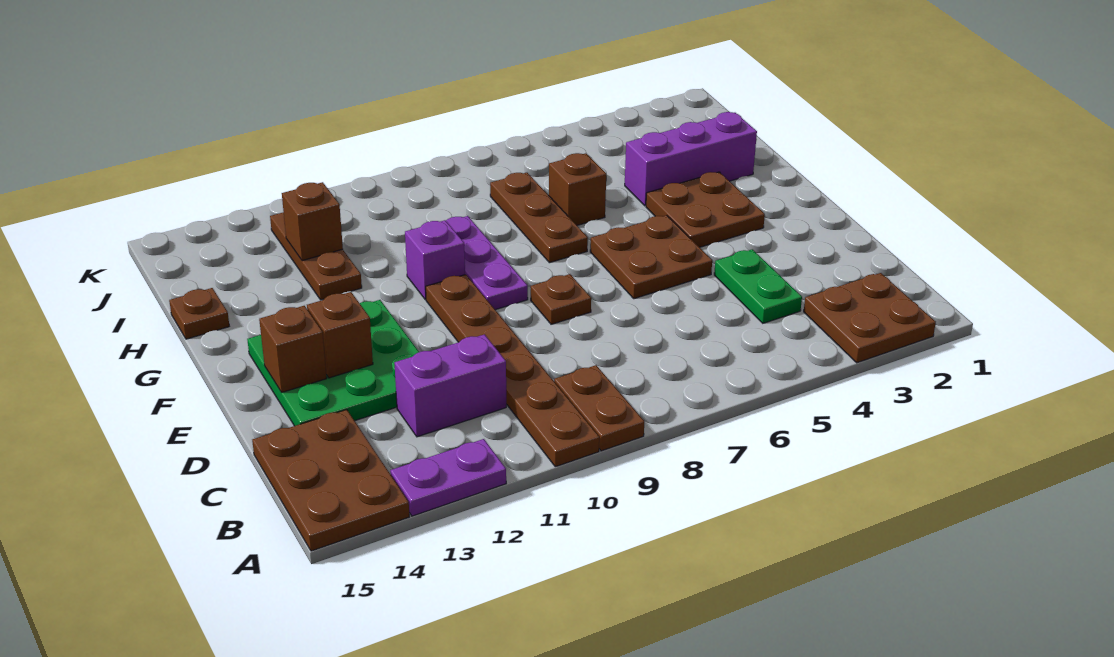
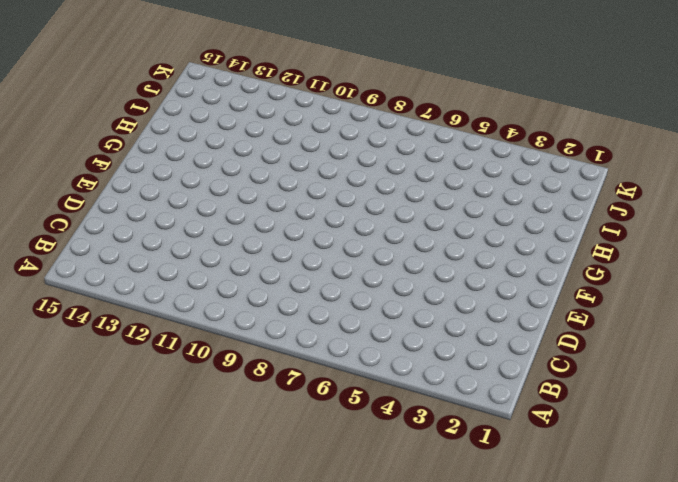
none -> brown plate A2:B3 level 1
none -> brown plate A9:B9 level 1
none -> brown plate A10:F10 level 1

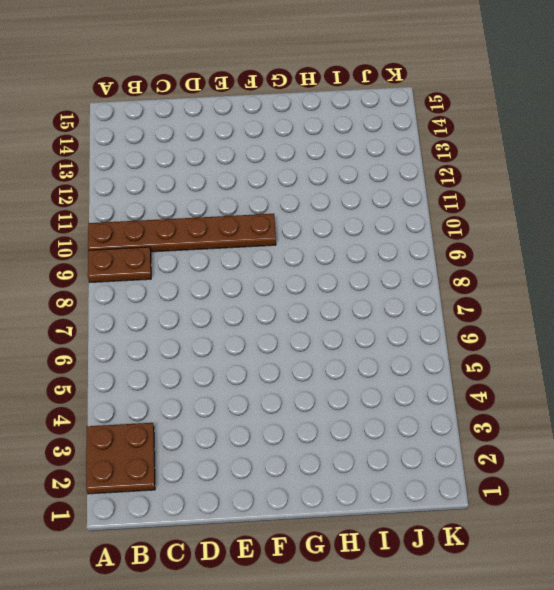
none -> purple plate A12:A13 level 1
none -> brown plate A14:C15 level 1
none -> green plate C4:D4 level 1

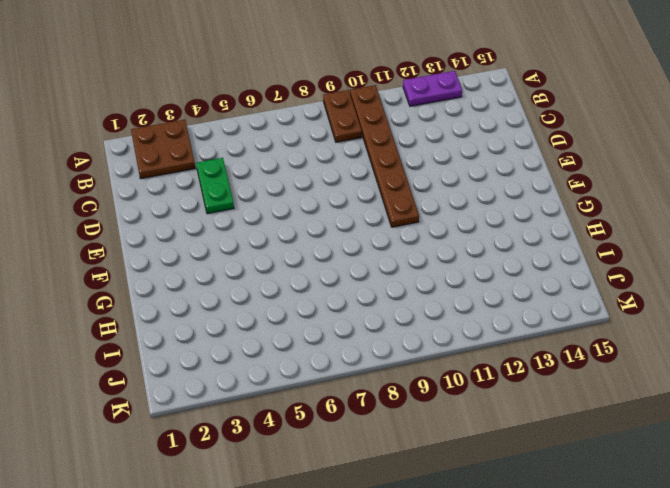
none -> brown plate A14:C15 level 1
none -> purple brick C11:C12 level 1
none -> green plate D12:F14 level 1

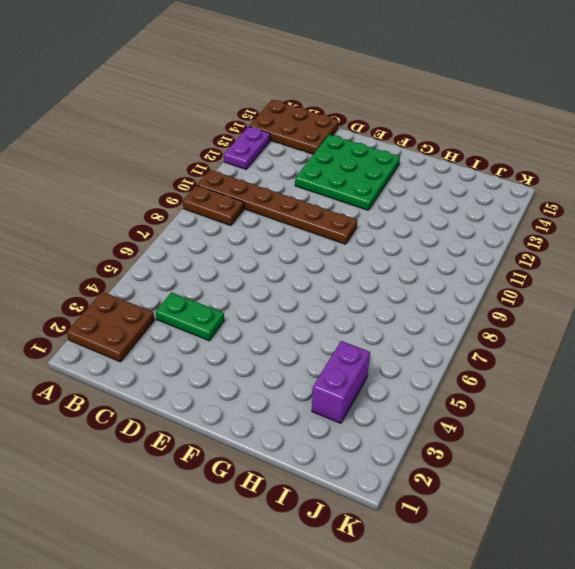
purple brick I3:I4 level 1 -> purple brick C11:C12 level 1
none -> brown plate E5:F6 level 1
none -> brown plate E8 level 1
none -> brown plate F3:G4 level 1

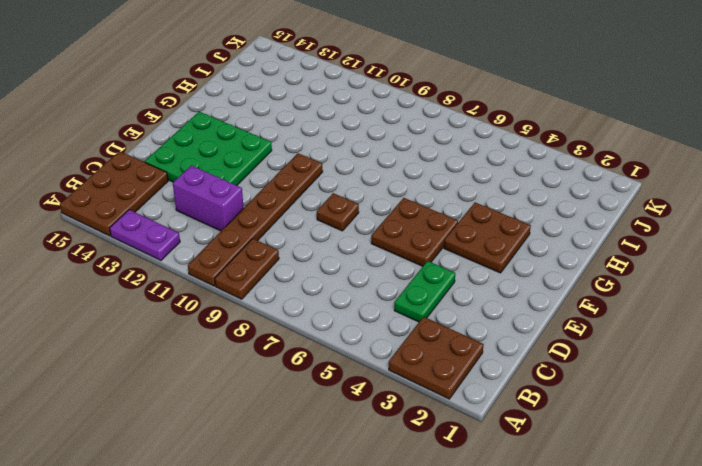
none -> purple plate F9:H9 level 1
none -> brown plate G7:I7 level 1
none -> purple brick G10 level 1

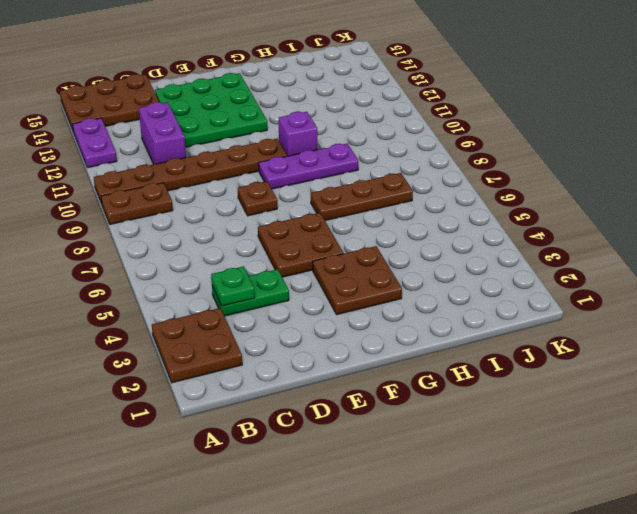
green plate C4 level 2 -> none
none -> purple brick H2:H4 level 1
none -> brown brick H6 level 1
none -> brown plate H12:J12 level 1

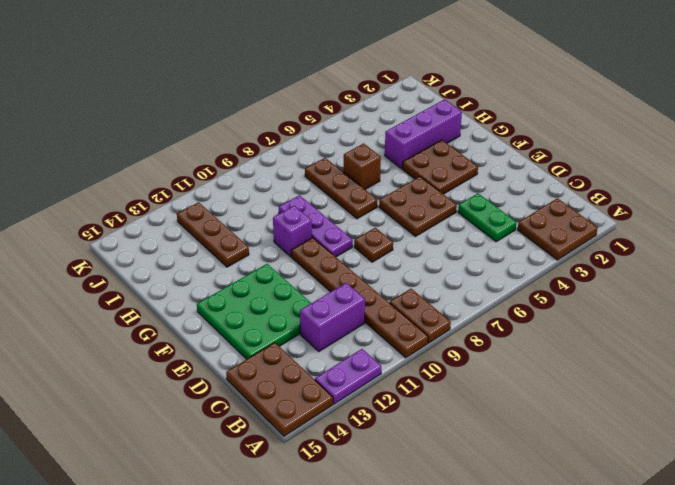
none -> brown plate H15 level 1
none -> brown brick E13 level 2
none -> brown brick E14 level 2

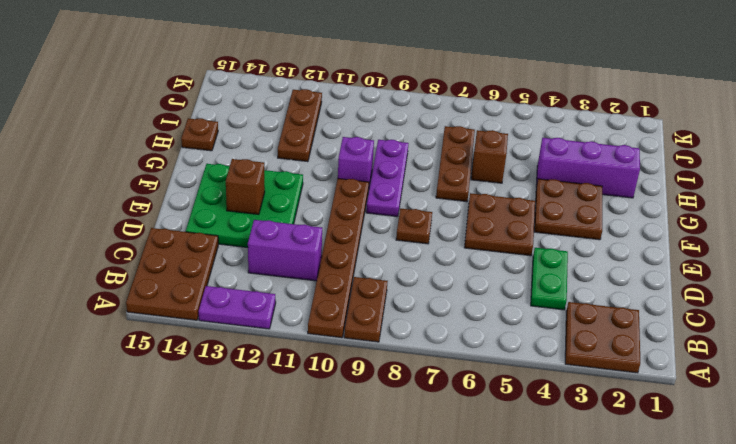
none -> brown brick E14 level 2
none -> brown brick I12 level 2

